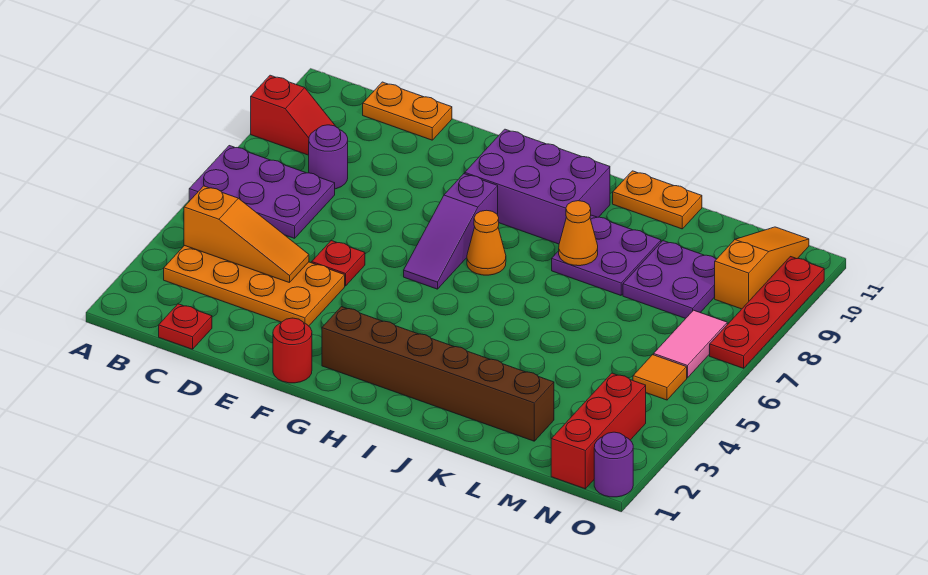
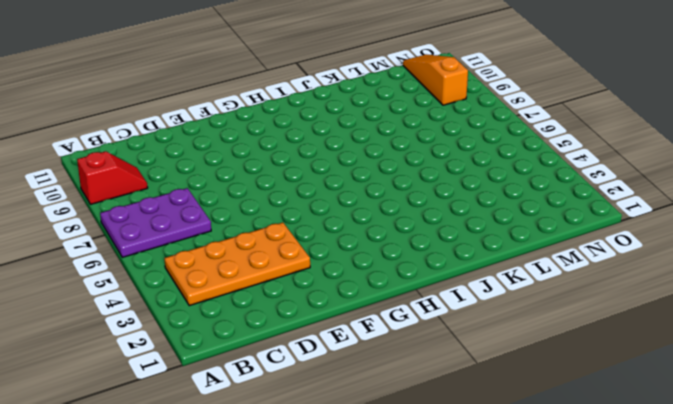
none -> red plate C1 level 1
none -> purple round brick C8 level 1
none -> orange plate C11:D11 level 1

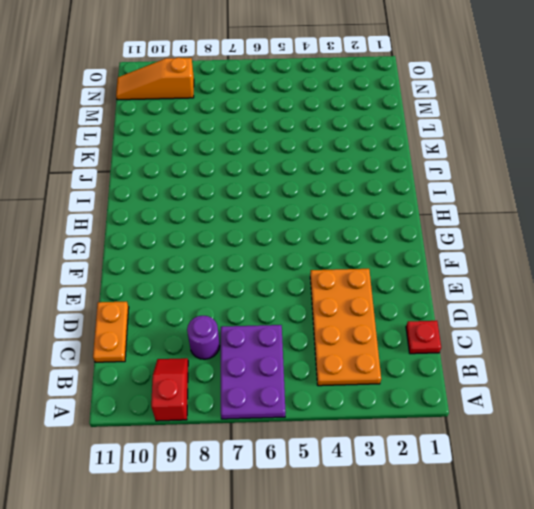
none -> red plate E5 level 1
none -> red round brick F1 level 1
none -> brown brick G2:L2 level 1

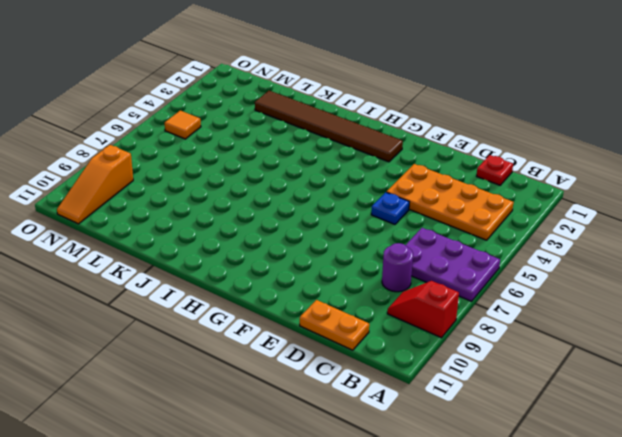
blue plate E5 level 1 -> red plate E5 level 1
brown tile G2:L2 level 1 -> brown brick G2:L2 level 1
none -> red round brick F1 level 1
none -> purple slope G6:G8 level 1 top 8
none -> purple brick G9:I10 level 1

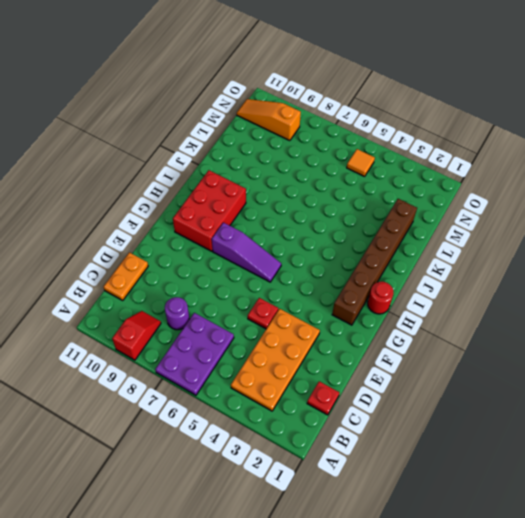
red brick G9:I10 level 1 -> purple brick G9:I10 level 1
red round brick H1 level 1 -> red round brick F1 level 1
none -> orange cone H7 level 1
none -> purple plate J8:K9 level 1
none -> orange plate J11:K11 level 1

